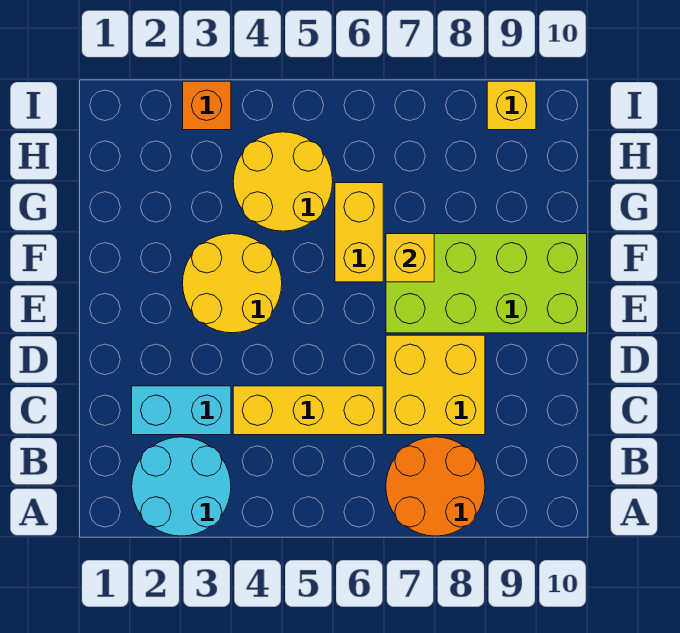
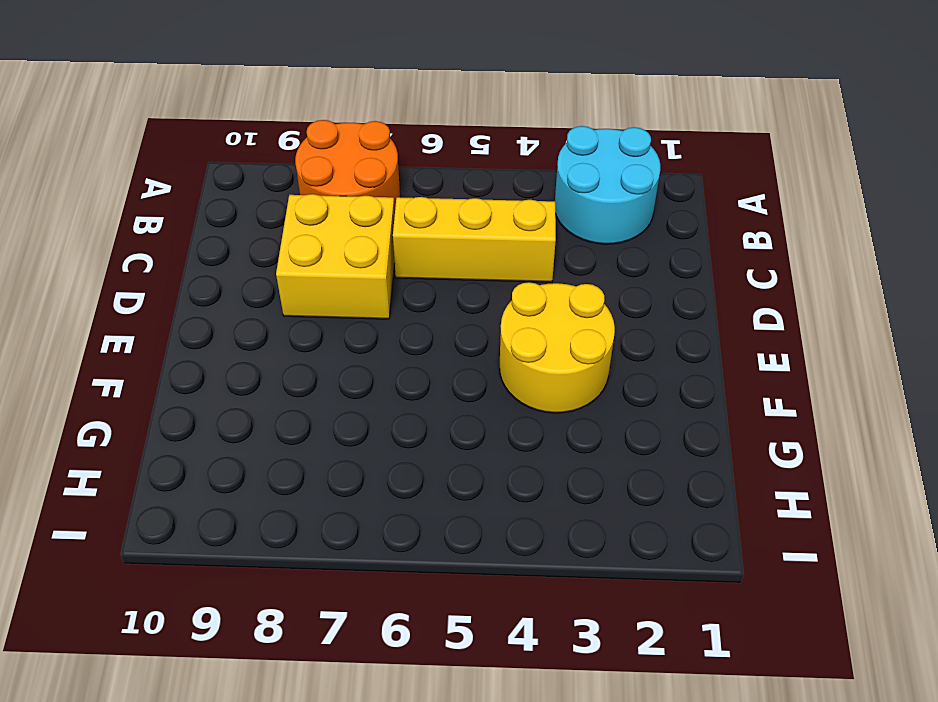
none -> cyan brick C2:C3 level 1
none -> lime brick E7:F10 level 1
none -> yellow brick F6:G6 level 1

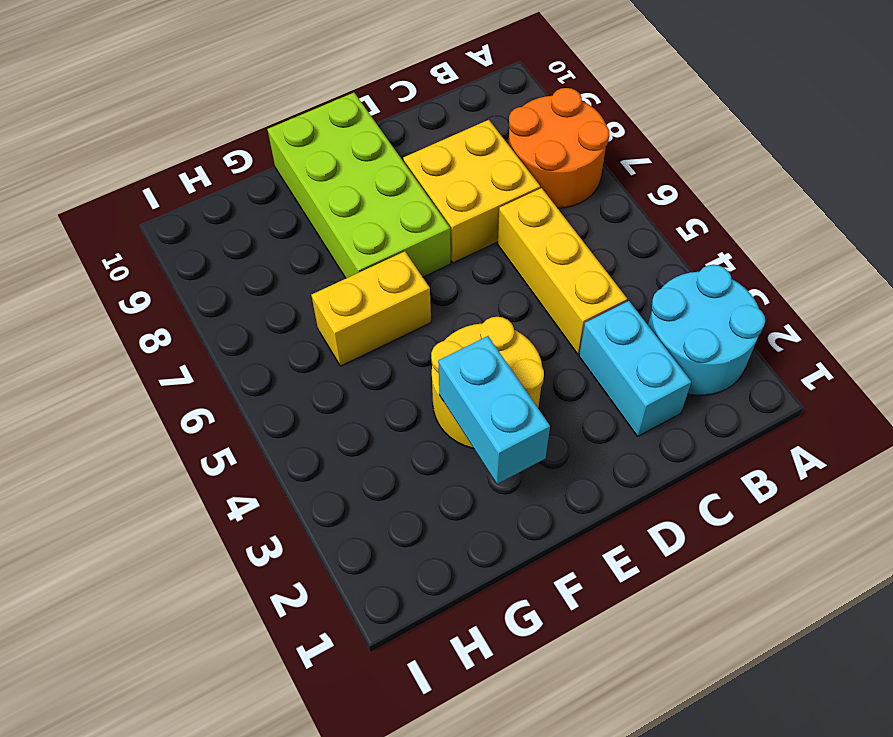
cyan brick F2:F3 level 2 -> none
none -> yellow round brick G4:H5 level 1
none -> orange brick I3 level 1
none -> yellow brick I9 level 1

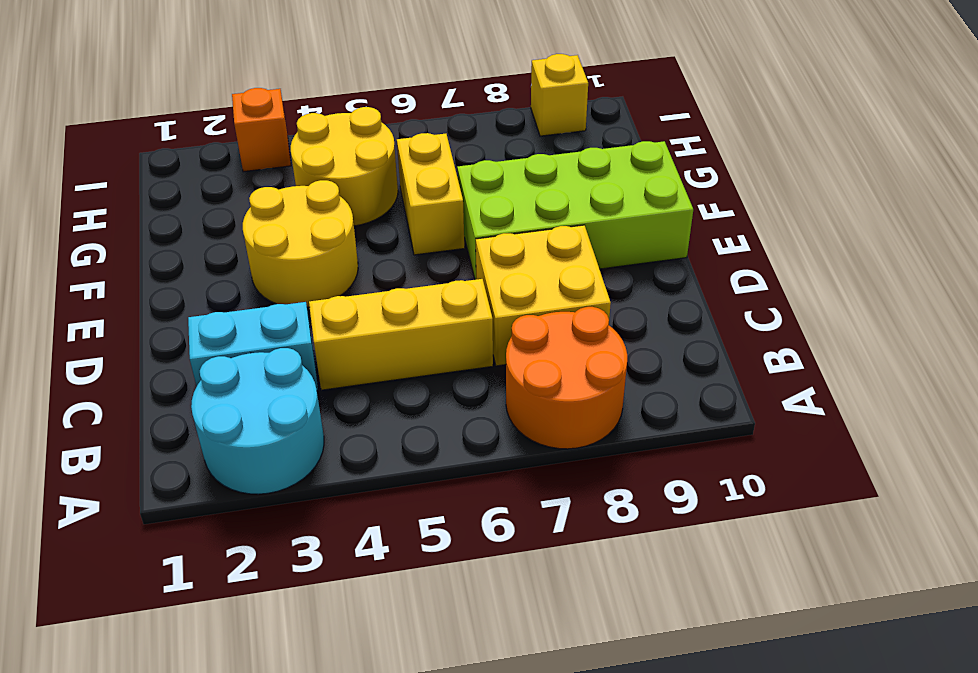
none -> yellow brick F7 level 2

